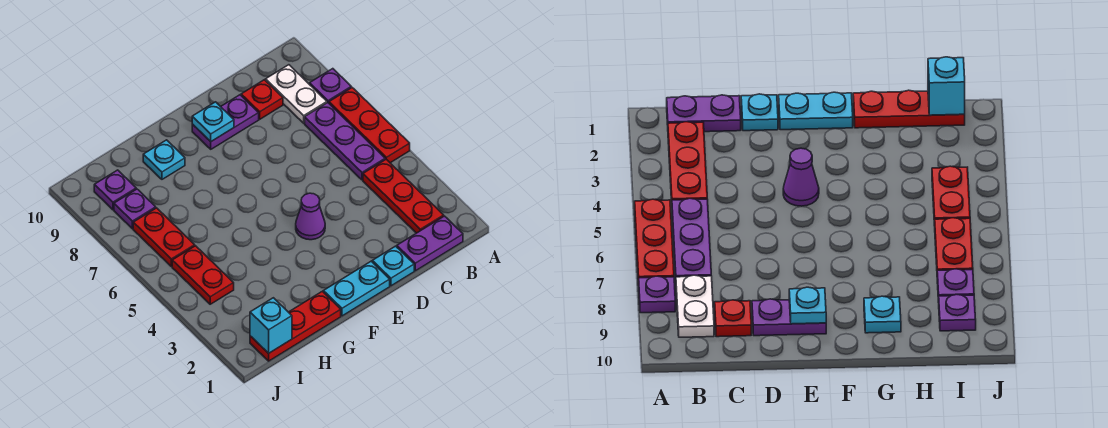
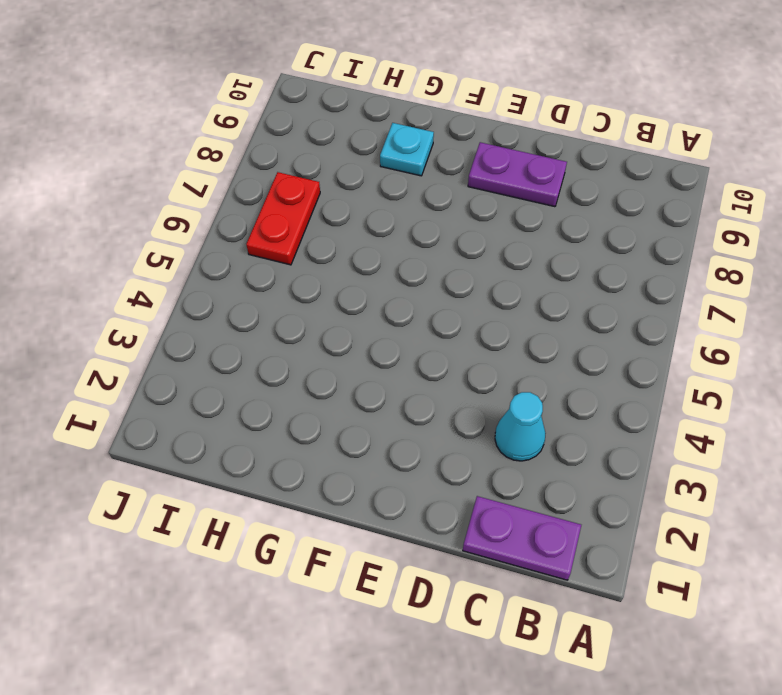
cyan cone C3 level 1 -> none
none -> red plate A5:A7 level 1
none -> purple plate A8 level 1
none -> red plate B2:B4 level 1

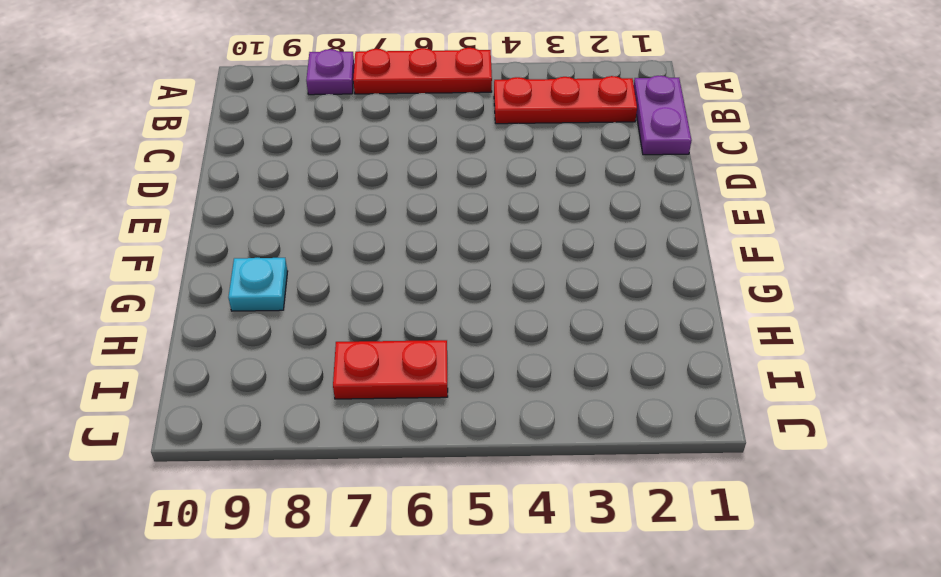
none -> purple plate B5:B7 level 1
none -> white plate B8:B9 level 1
none -> red plate C9 level 1

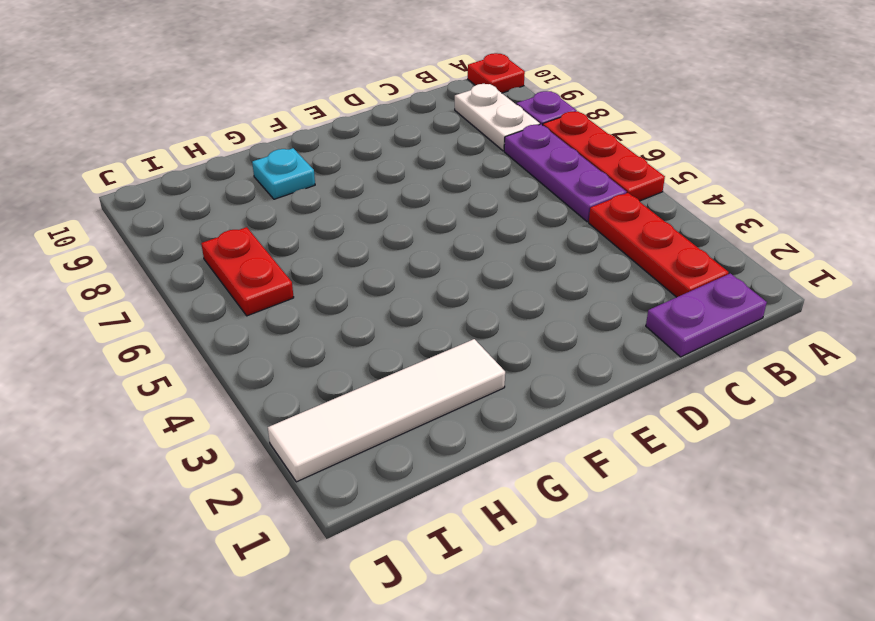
red plate A10 level 1 -> red plate C9 level 1
white tile G2:J2 level 1 -> none
none -> cyan plate D1 level 1
none -> purple plate D9:E9 level 1
none -> cyan plate E1:F1 level 1

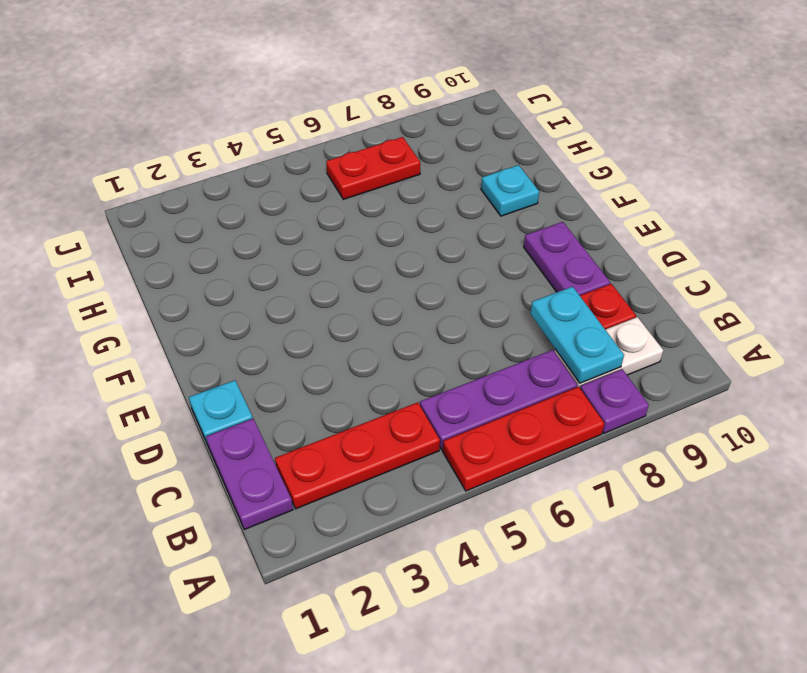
cyan plate B8:C8 level 2 -> cyan plate E1:F1 level 1
none -> purple cone E4 level 1
none -> red plate G1:I1 level 1
none -> red plate I4:I5 level 1

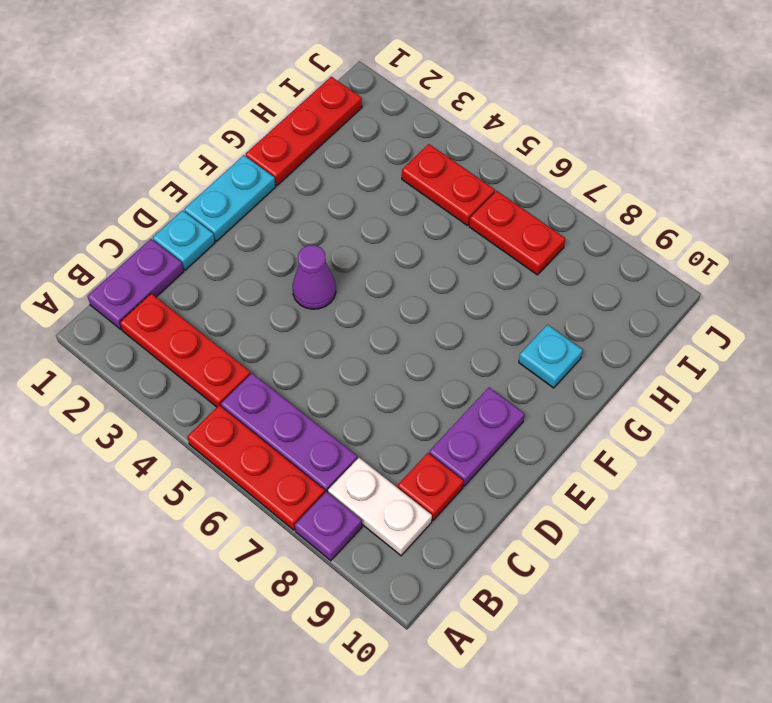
none -> purple plate I8 level 1
none -> purple plate I9 level 1
none -> cyan plate E9 level 2

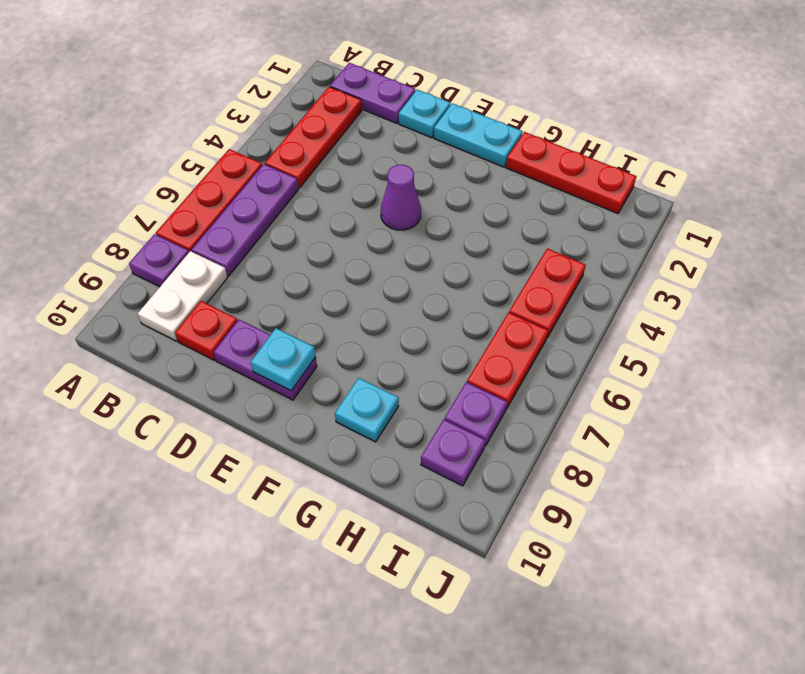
none -> cyan brick I1 level 2

